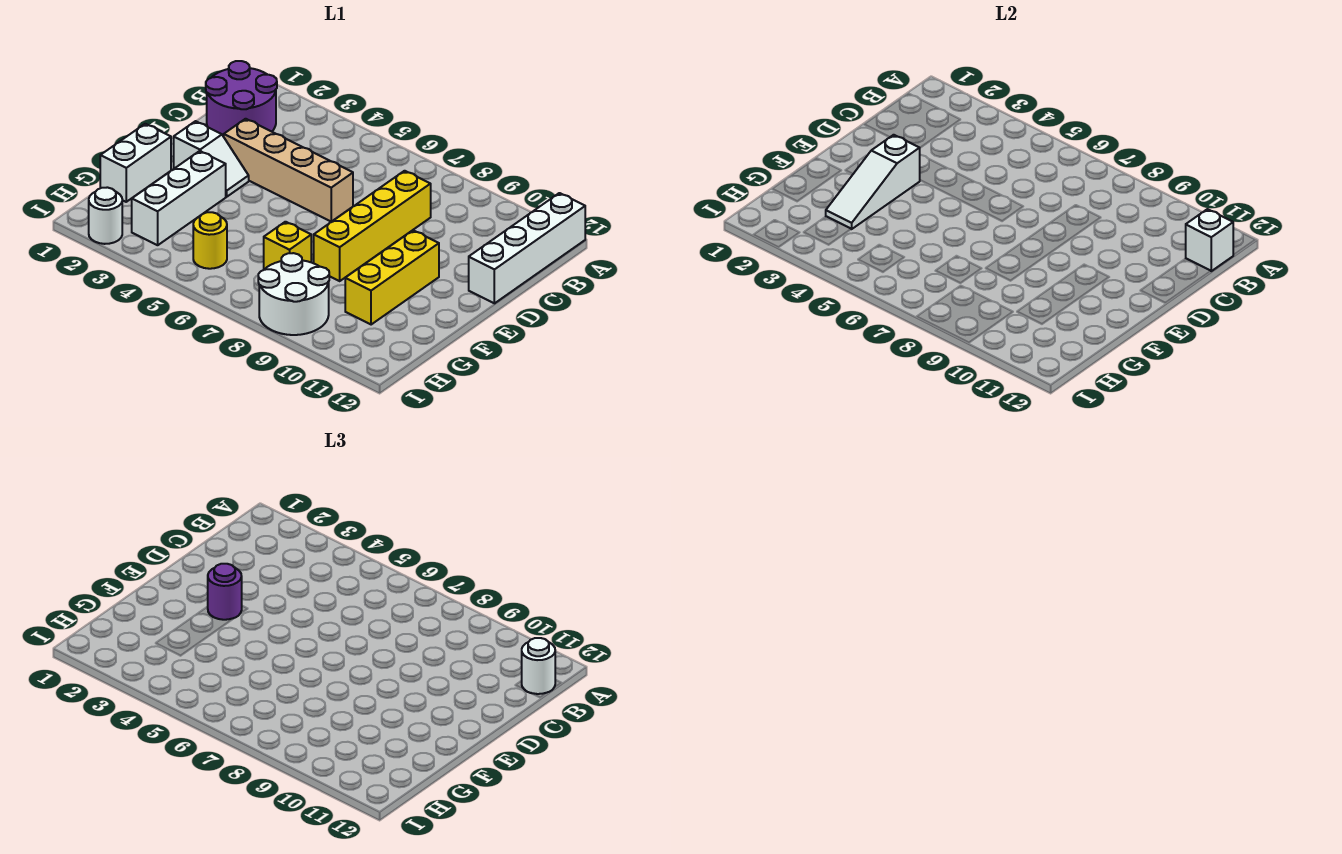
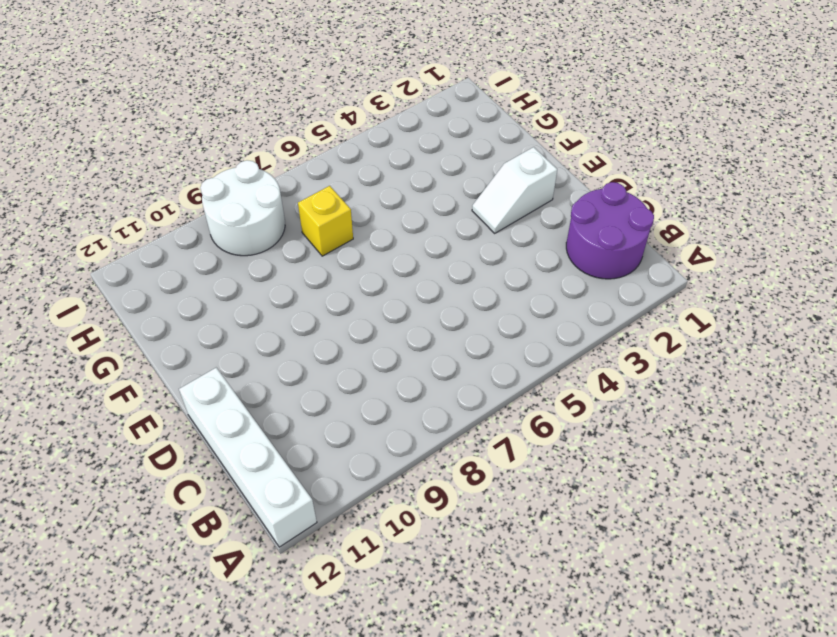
none -> yellow brick C8:F8 level 1
none -> tan brick D3:D6 level 1
none -> yellow brick E10:G10 level 1

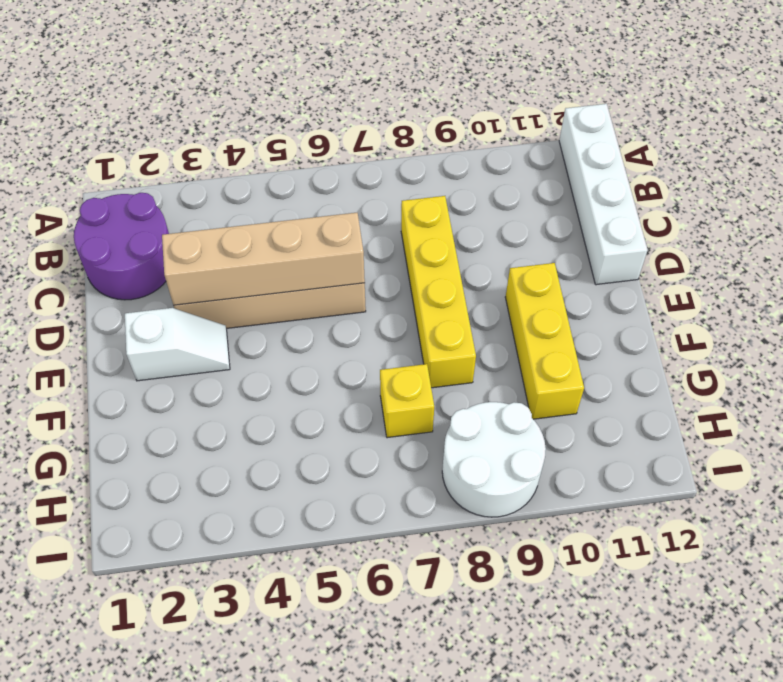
tan brick D3:D6 level 2 -> none
none -> white brick F1:G1 level 1
none -> white brick F3:H3 level 1
none -> yellow round brick H5 level 1

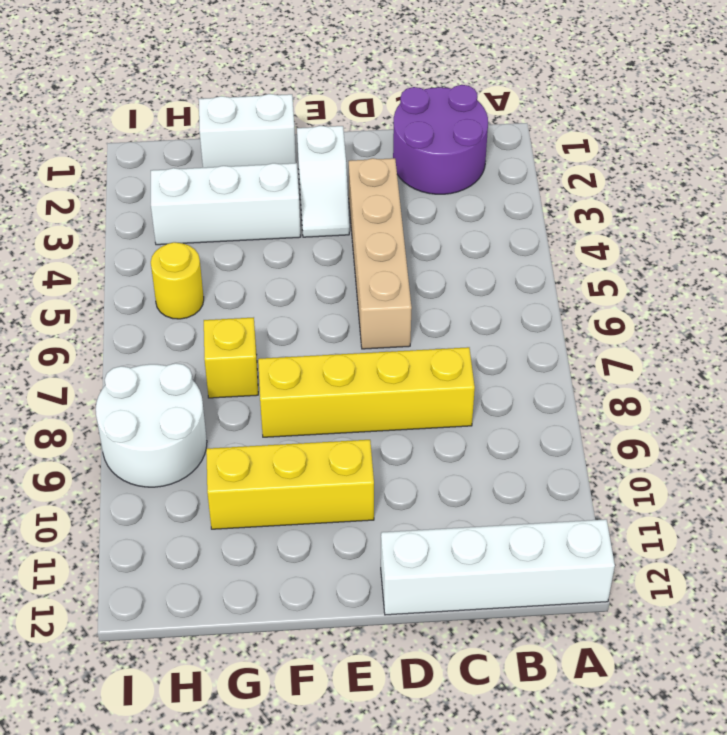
none -> white round brick I2 level 1
none -> white brick B12 level 2
none -> white slope E3:G3 level 2 top E

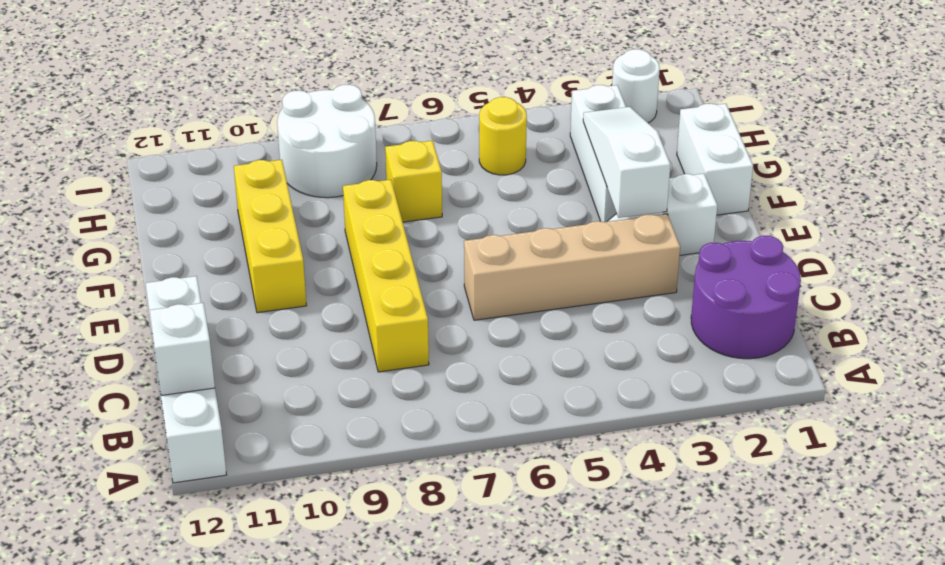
none -> white round brick B12 level 3
none -> purple round brick E3 level 3

